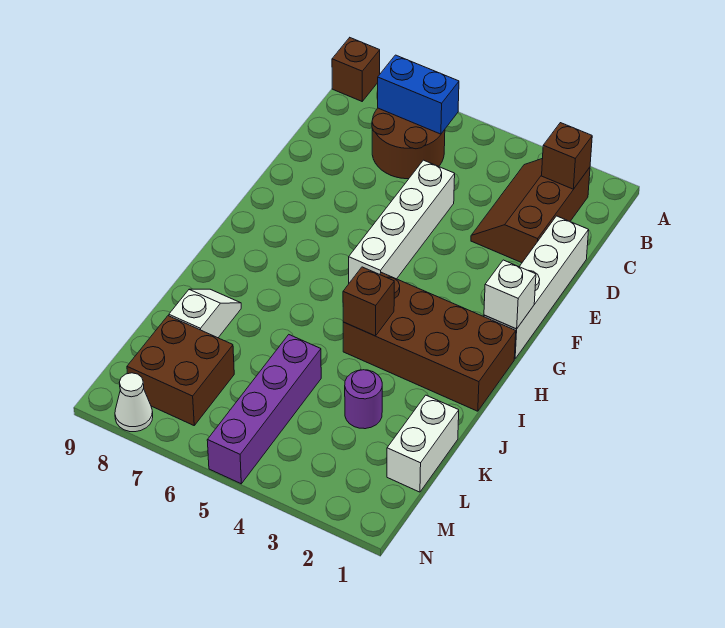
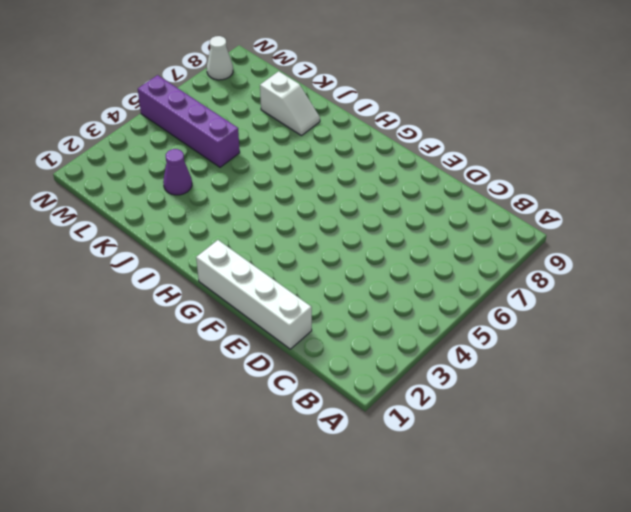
purple cone K3 level 1 -> purple round brick K3 level 1
none -> brown brick A9 level 1
none -> brown slope B2:D3 level 1 top 2
none -> brown round brick B6:C7 level 1

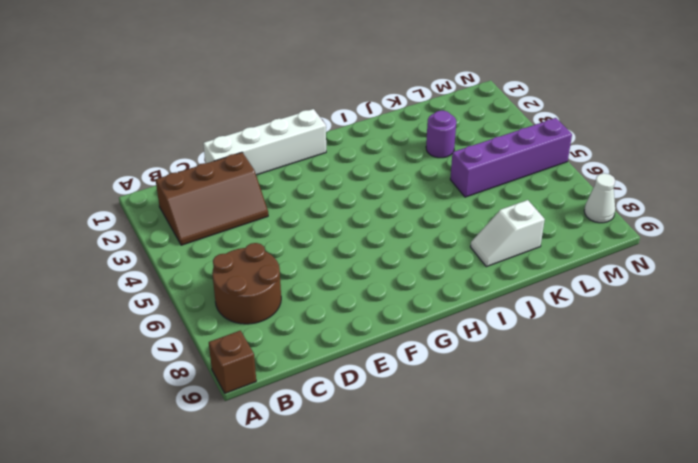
none -> white brick D5:G5 level 1
none -> brown brick H1:I4 level 1
none -> white brick K1:L1 level 1

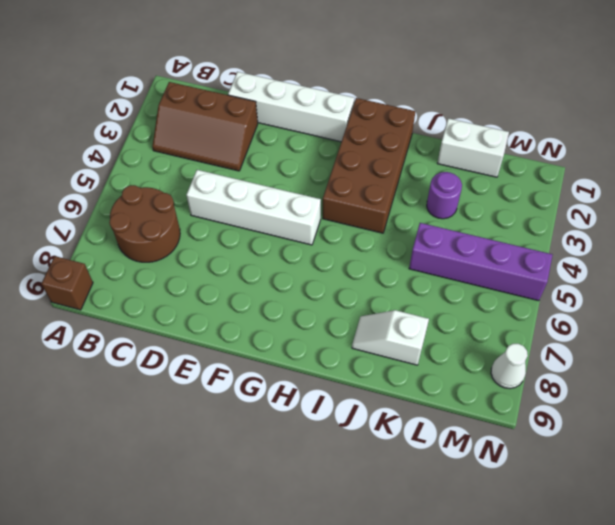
none -> brown brick L7:M8 level 1
none -> brown brick B2 level 2
none -> blue brick B6:B7 level 2

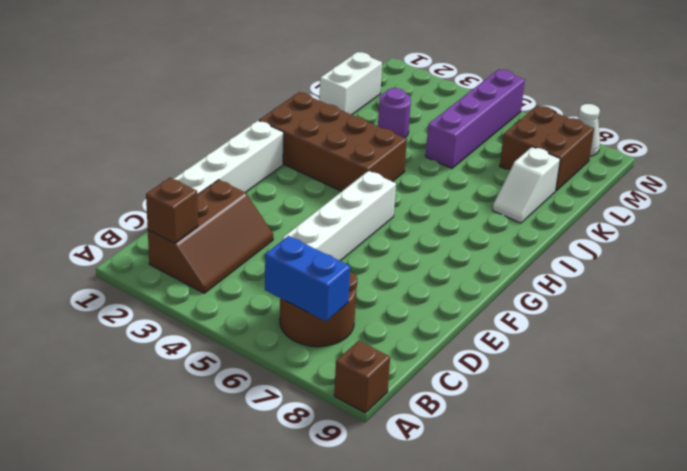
none -> white brick G1 level 2
none -> brown brick I4 level 2

